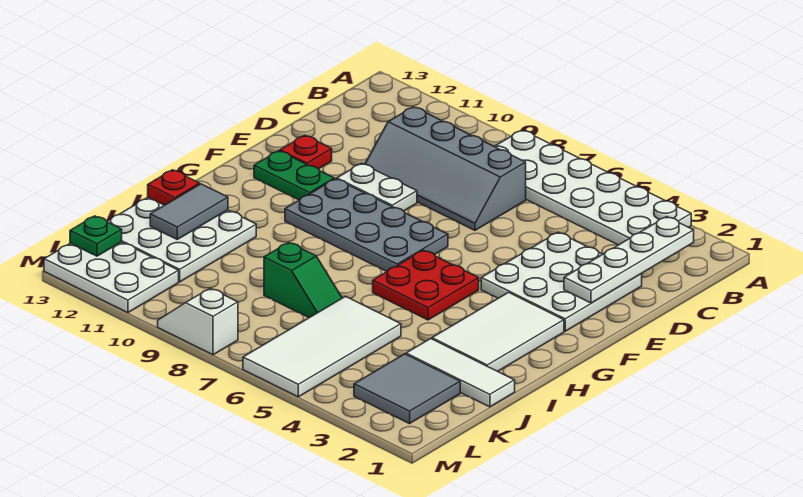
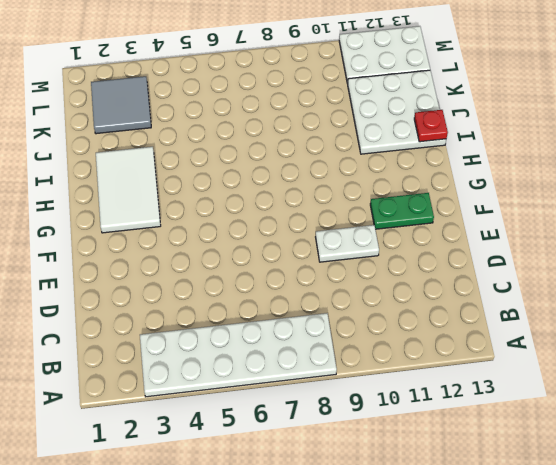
none -> grey slope C7:D10 level 1 top C
none -> white plate D2:F4 level 1
none -> red plate E12 level 1

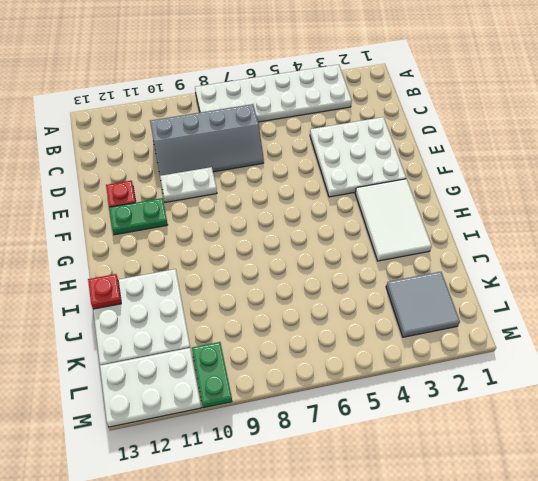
green plate L10:M10 level 1 -> none
none -> grey plate F7:G10 level 1
none -> red plate G5:H6 level 1
none -> white tile J1:J3 level 1

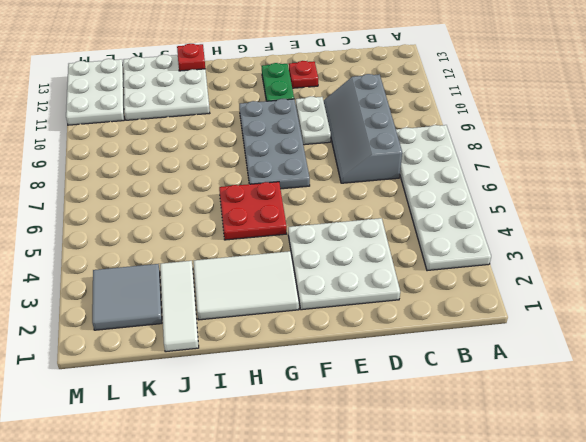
none -> white tile J5:M6 level 1
none -> green slope J7:J8 level 1 top 8
none -> white slope M8:M9 level 1 top 8

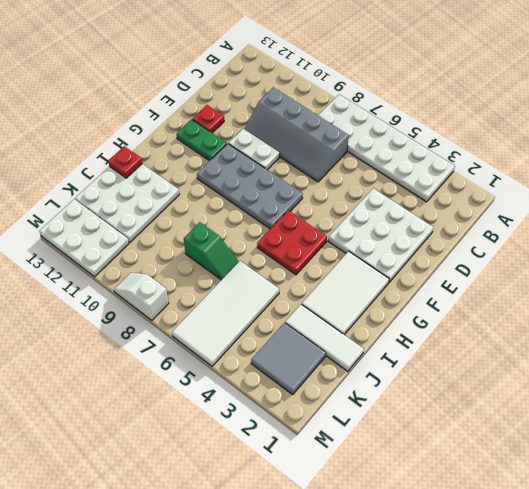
none -> white plate B2:E2 level 2
none -> grey tile I12:J12 level 2
none -> green plate L13 level 2

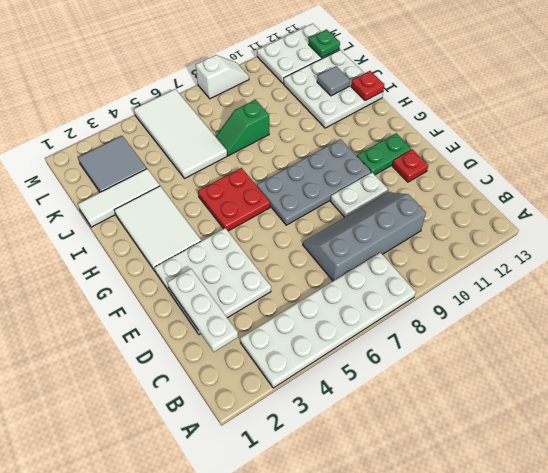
white plate C2:E2 level 2 -> white plate B2:E2 level 2
grey tile J12 level 2 -> grey tile I12:J12 level 2

